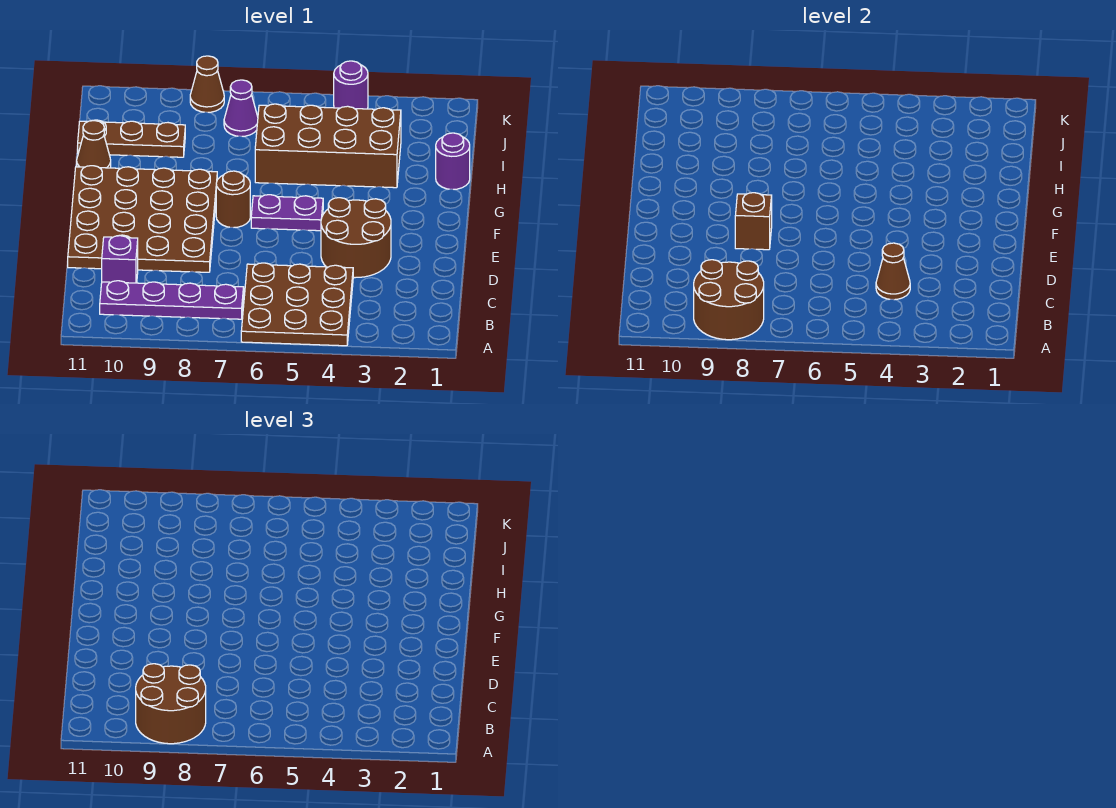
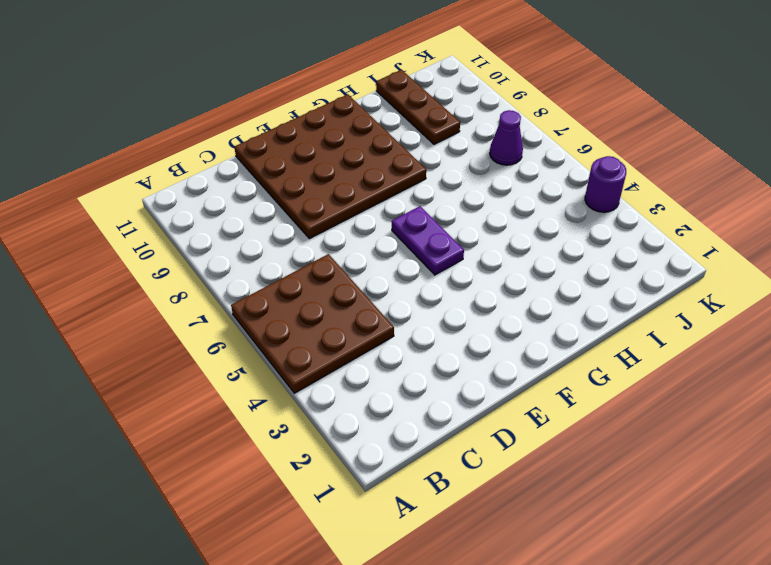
none -> purple plate B7:B10 level 1
none -> purple brick C10 level 1
none -> brown round brick D3:E4 level 1

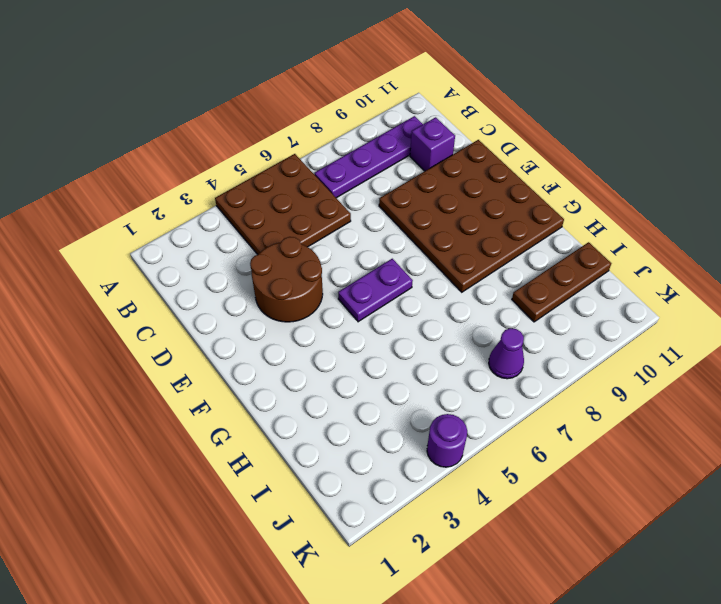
none -> brown round brick F7 level 1
none -> purple round brick H1 level 1
none -> brown brick H3:I6 level 1

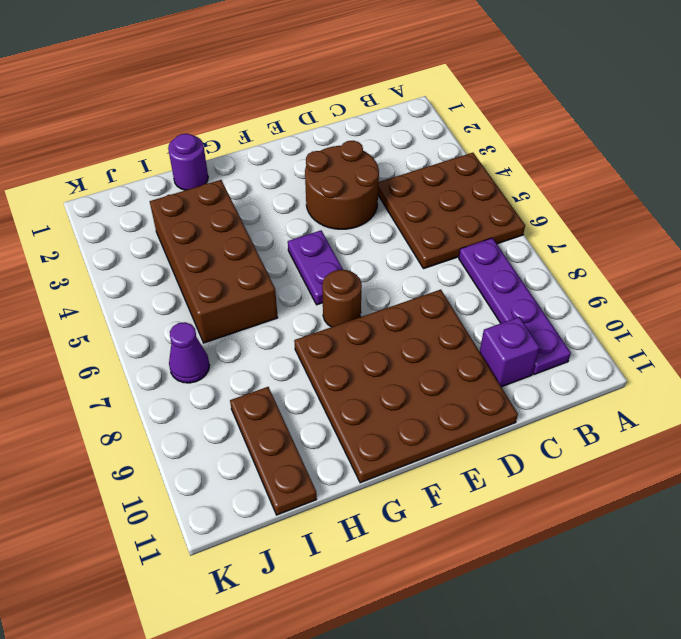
none -> brown cone H11 level 1
none -> purple round brick K4 level 1
none -> brown cone K8 level 1

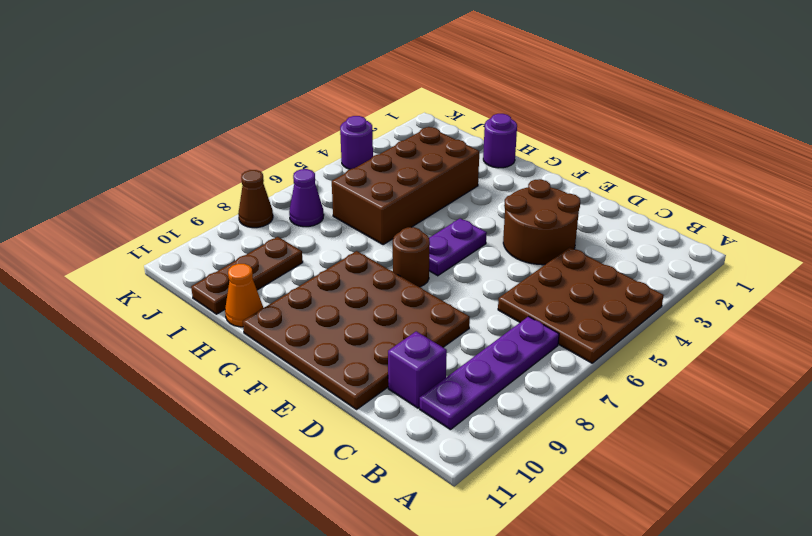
orange cone H11 level 1 -> brown cone H11 level 1
none -> brown round brick A8:B9 level 2
none -> brown cone C4 level 2
none -> brown brick E8 level 2

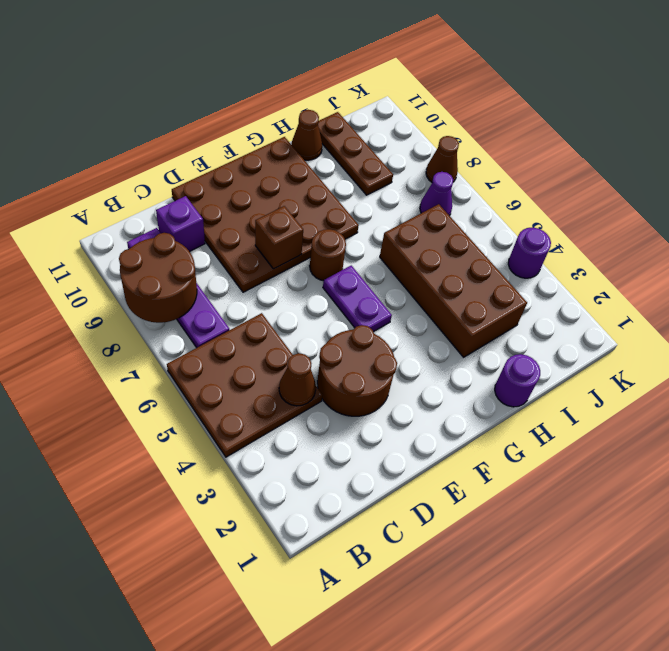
none -> brown round brick A8:B9 level 3

